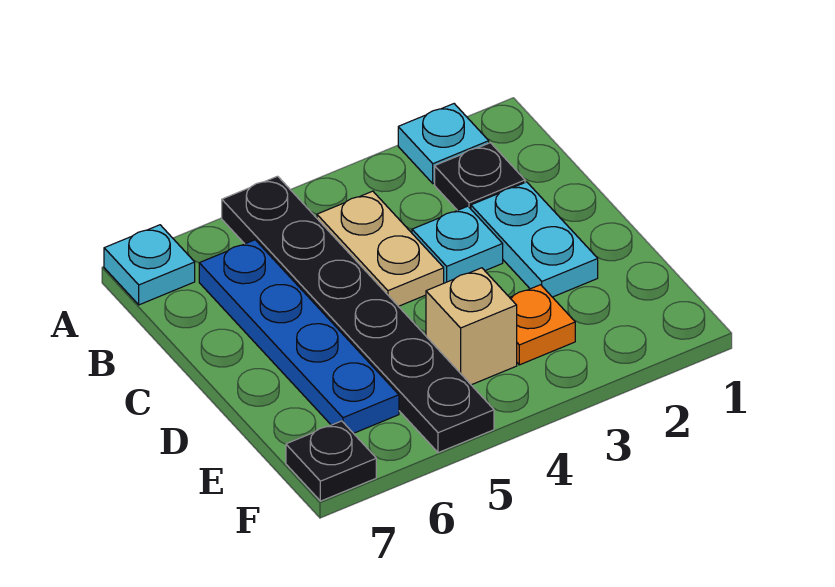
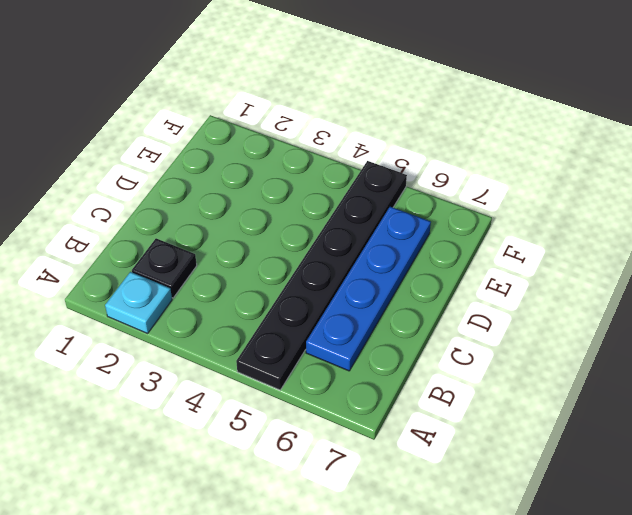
none -> cyan plate A7 level 1
none -> tan plate B4:C4 level 1

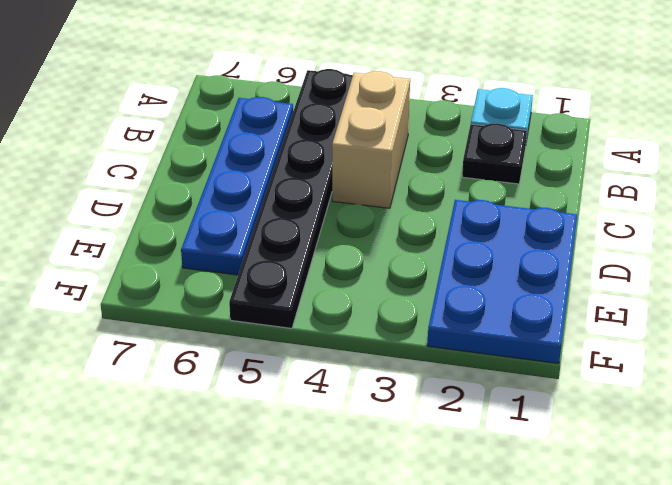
tan brick B4:C4 level 1 -> tan plate B4:C4 level 1
blue plate D1:F2 level 1 -> cyan plate C2:D2 level 1
none -> cyan plate A7 level 1
none -> cyan plate C3 level 1

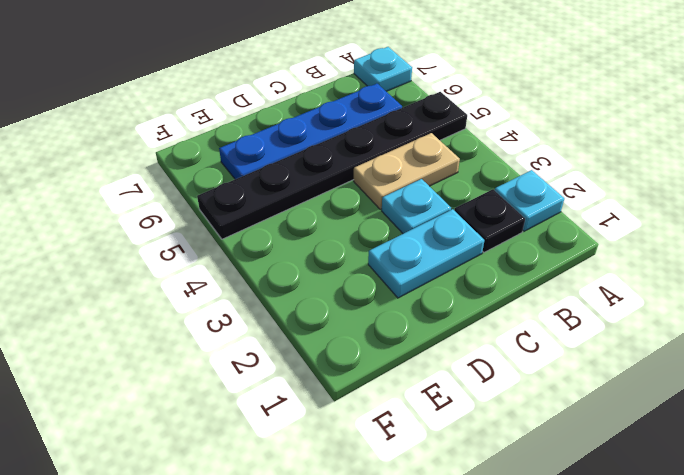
none -> orange plate E3 level 1
none -> tan brick E4 level 1

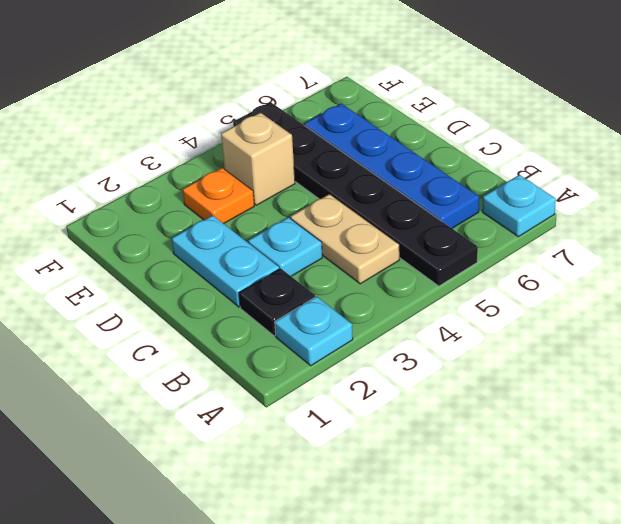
none -> black plate F7 level 1

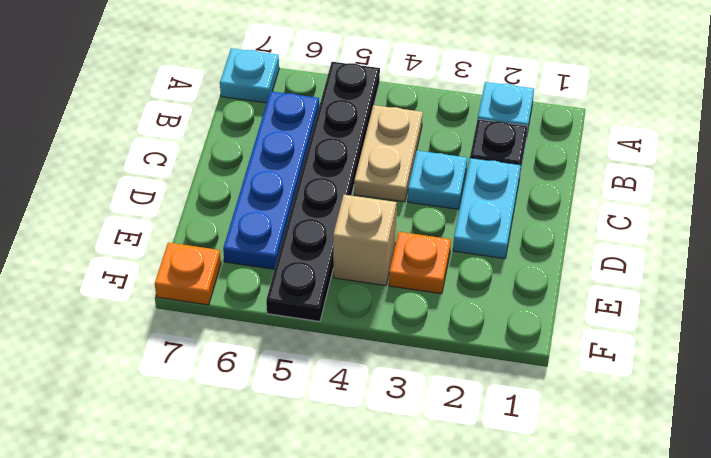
orange plate F7 level 1 -> black plate F7 level 1

